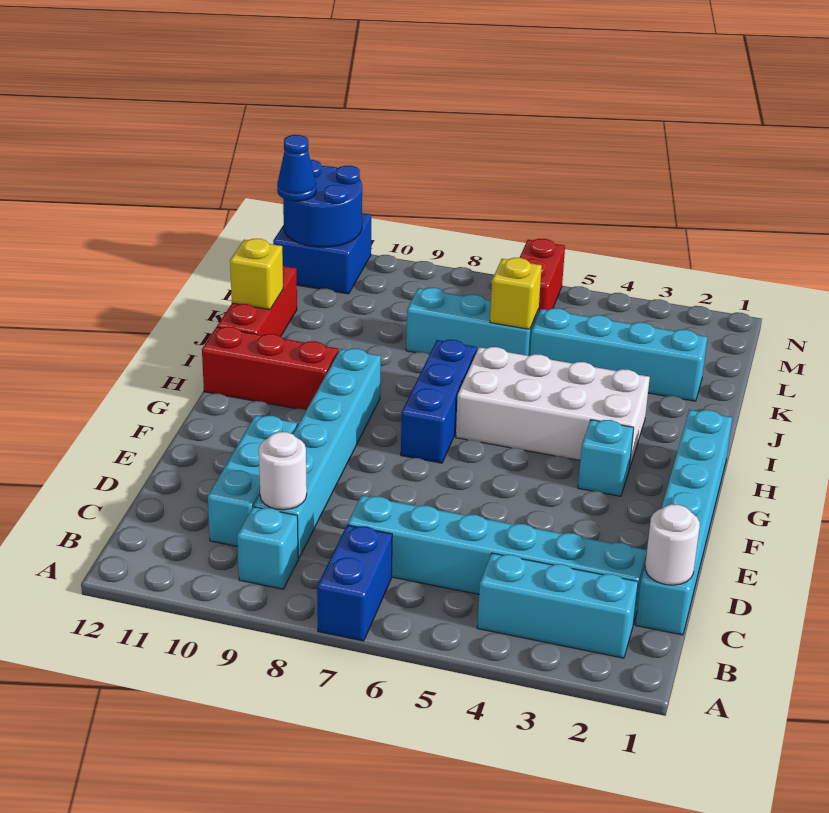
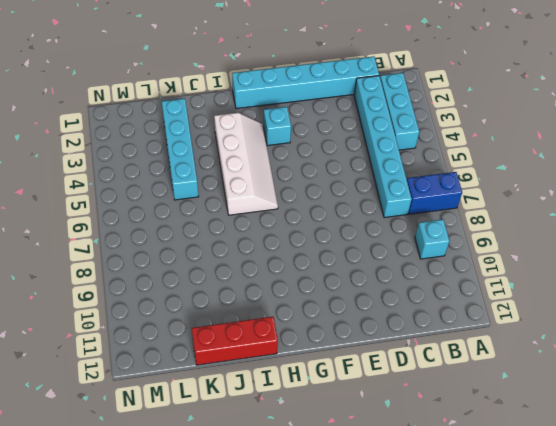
white slope H3:I6 level 1 top I -> white brick H3:I6 level 1
none -> cyan brick C9:H9 level 1
none -> cyan brick C10:E10 level 1
none -> blue brick G7:I7 level 1

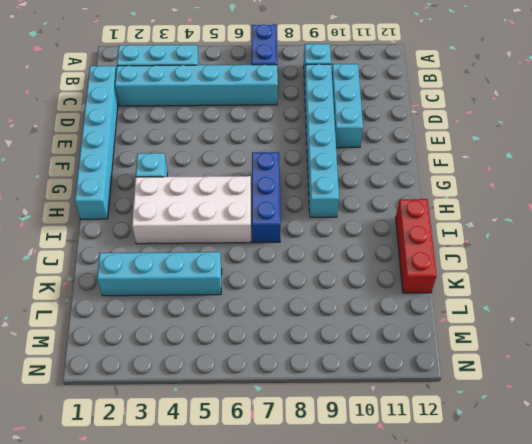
none -> red brick H10:H12 level 1
none -> cyan brick K6:K8 level 1
none -> red brick M6:N6 level 1

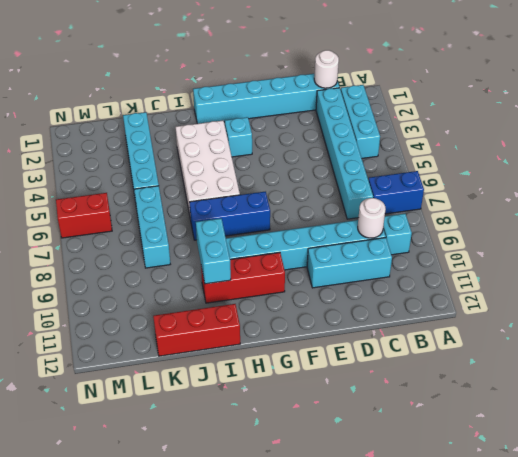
red brick G10:I10 level 1 -> red brick H10:H12 level 1
cyan brick I9:I10 level 2 -> none
none -> blue brick M11:N12 level 1
none -> yellow brick J12 level 2
none -> yellow brick K6 level 2

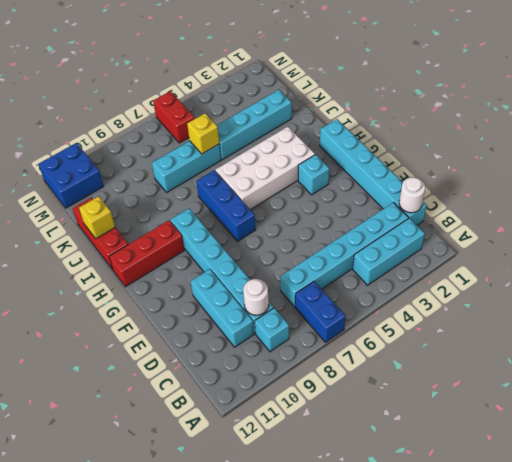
none -> blue round brick M11:N12 level 2
none -> blue cone M12 level 3

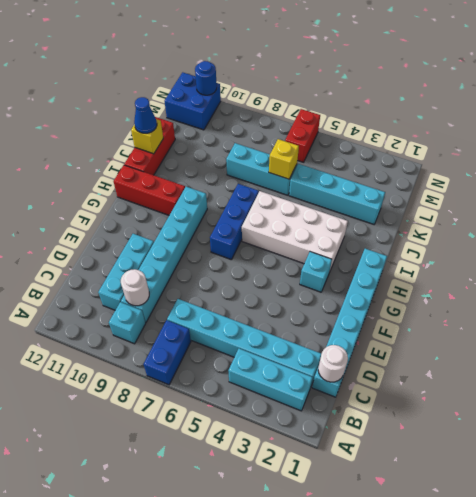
blue cone J12 level 3 -> blue cone M12 level 3
blue round brick N11 level 2 -> blue round brick M11:N12 level 2

